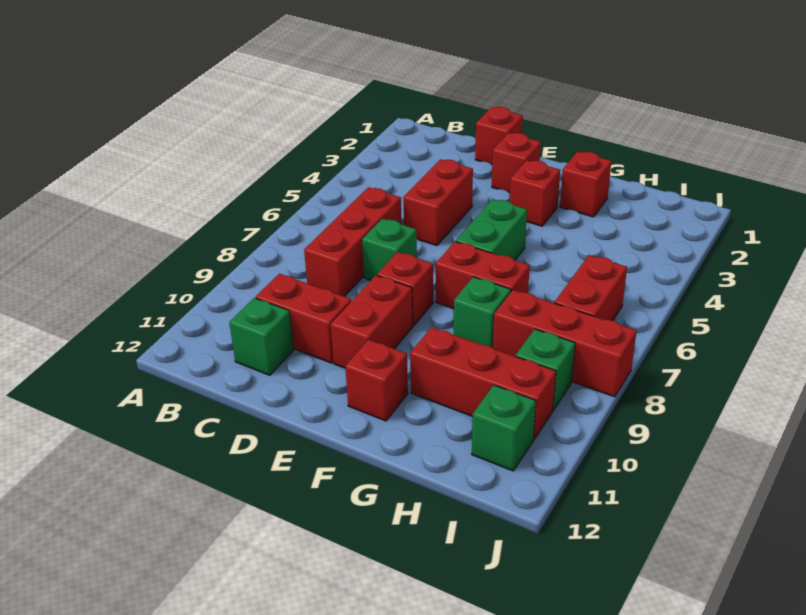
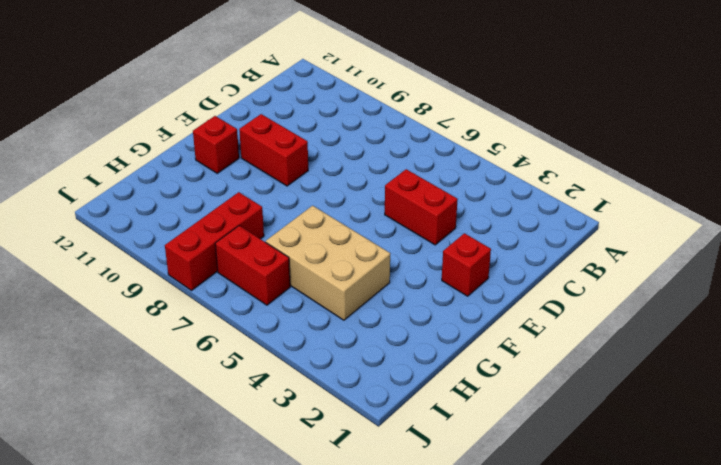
tan brick G4:H6 level 1 -> none
none -> red brick C6:C8 level 1
none -> red brick C10:D10 level 1
none -> green brick C11 level 1

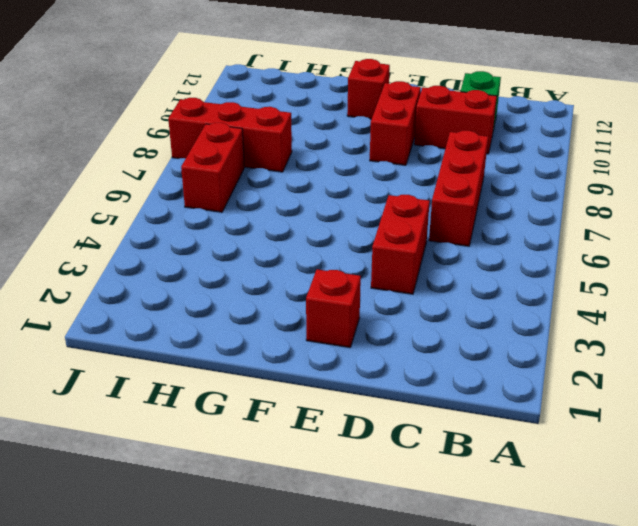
none -> red brick D1 level 1
none -> green brick D7 level 1
none -> red brick E8 level 1

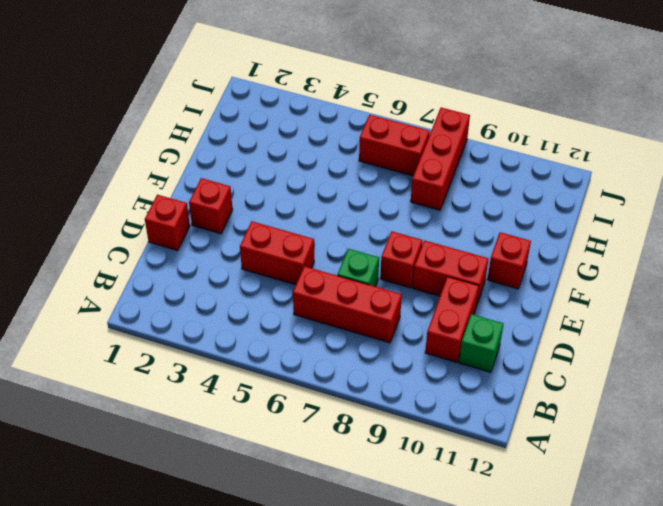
none -> red brick F3 level 1
none -> green brick F5:F6 level 1
none -> red brick F7:G7 level 1

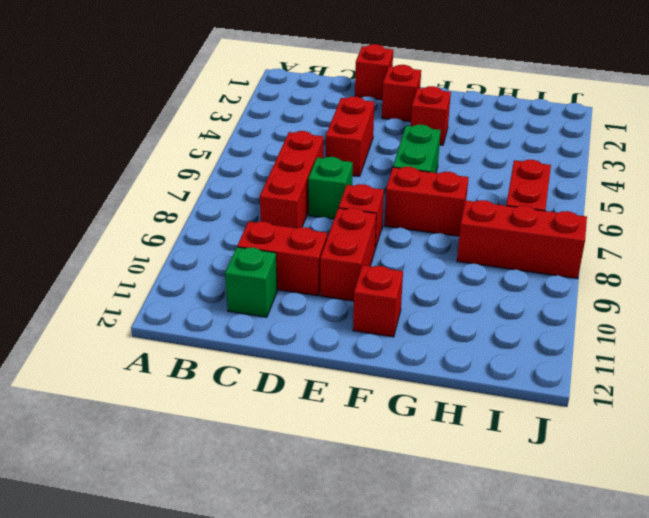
none -> red brick G2 level 1
none -> green brick G8 level 1
none -> red brick G10:I10 level 1

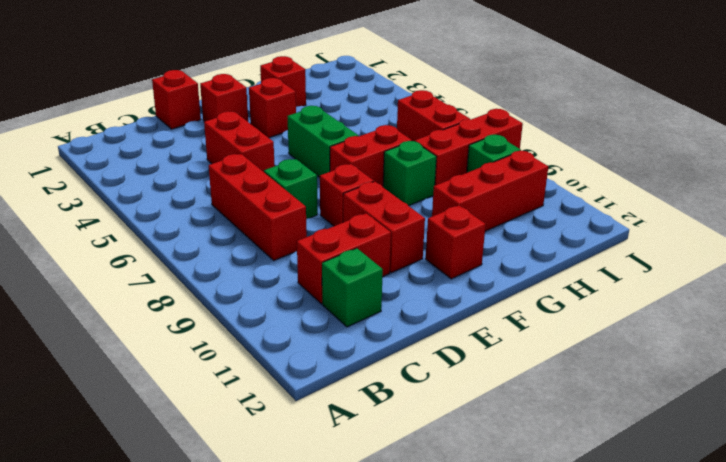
none -> green brick I11 level 1

